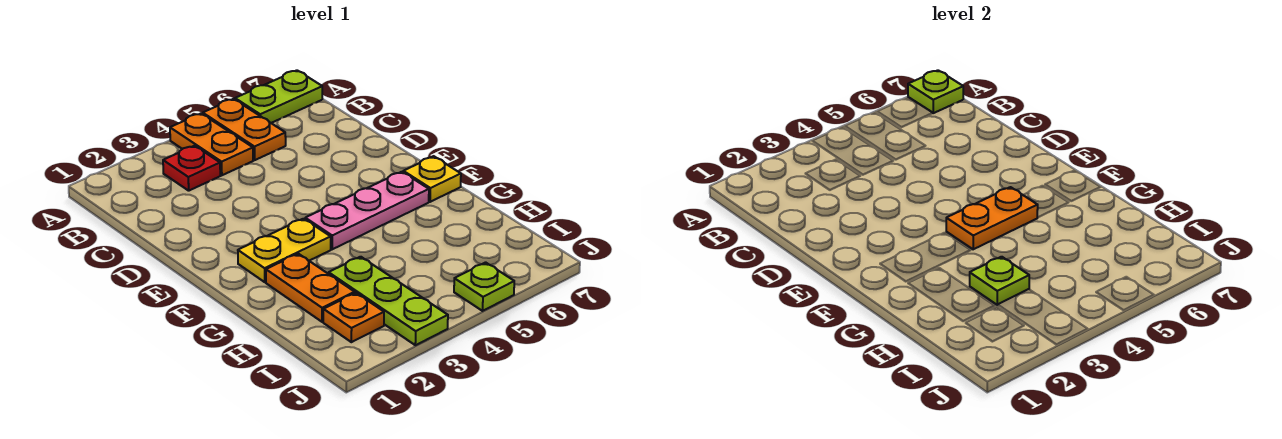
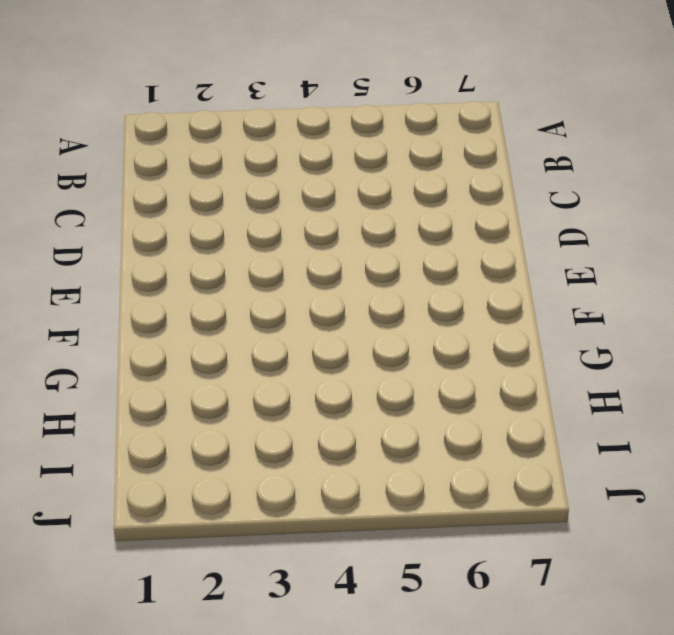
none -> orange plate A4:B4 level 1
none -> orange plate A5:B5 level 1
none -> lime plate A6:A7 level 1

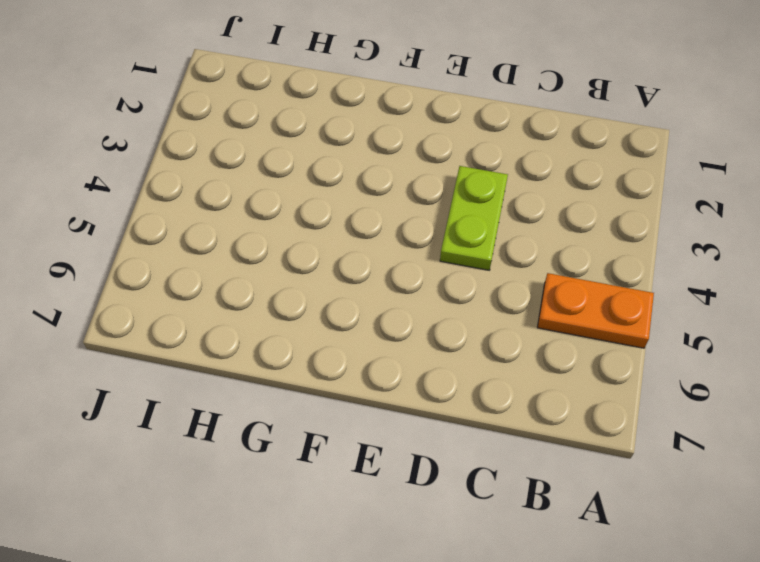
lime plate D3:D4 level 1 -> lime plate A6:A7 level 1
none -> orange plate A4:B4 level 1
none -> red plate B3 level 1
none -> yellow plate F2:F3 level 1

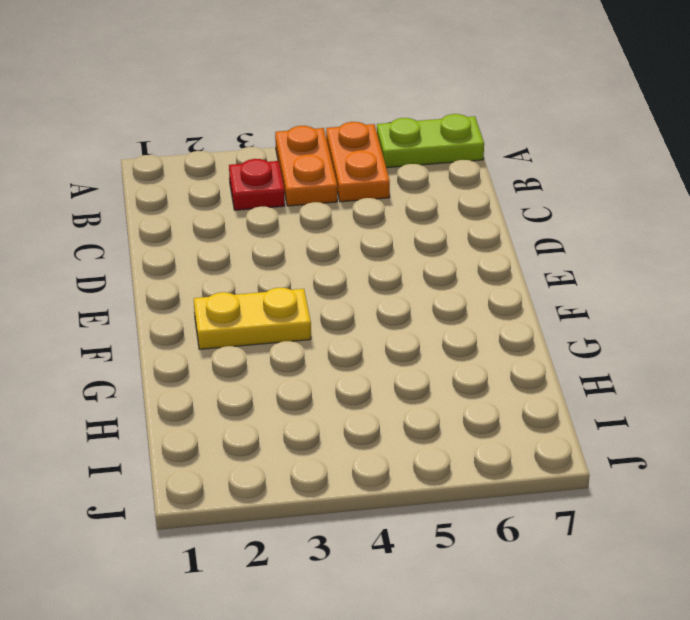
none -> pink plate F4:F6 level 1
none -> yellow plate F7 level 1
none -> orange plate G2:H2 level 1

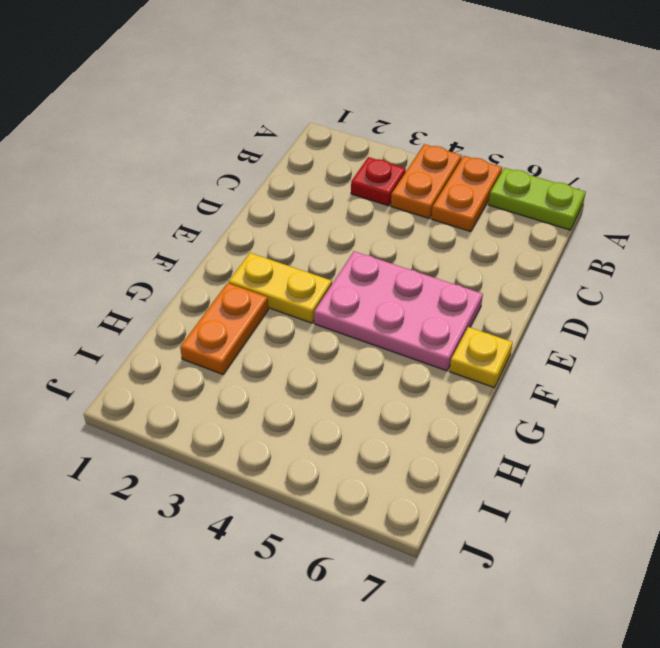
pink plate E4:F6 level 1 -> pink plate F4:F6 level 1
none -> lime plate H3:J3 level 1
none -> orange plate I2 level 1
none -> lime plate J5 level 1

